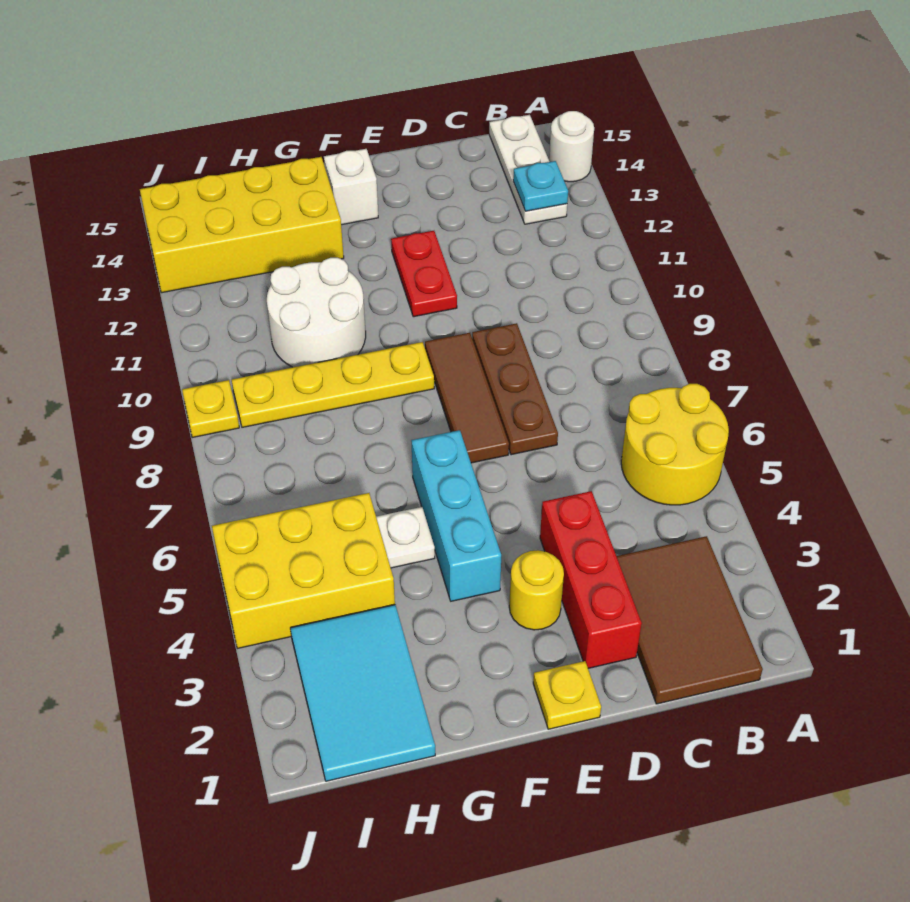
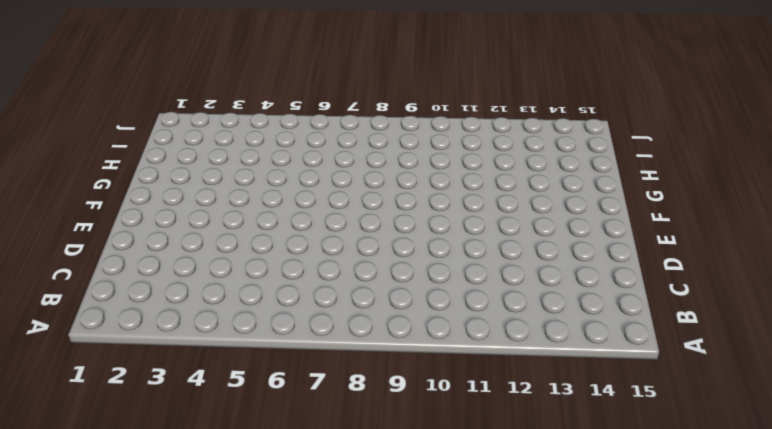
none -> yellow round brick A5:B6 level 1
none -> white round brick A14 level 1
none -> brown tile B1:C3 level 1

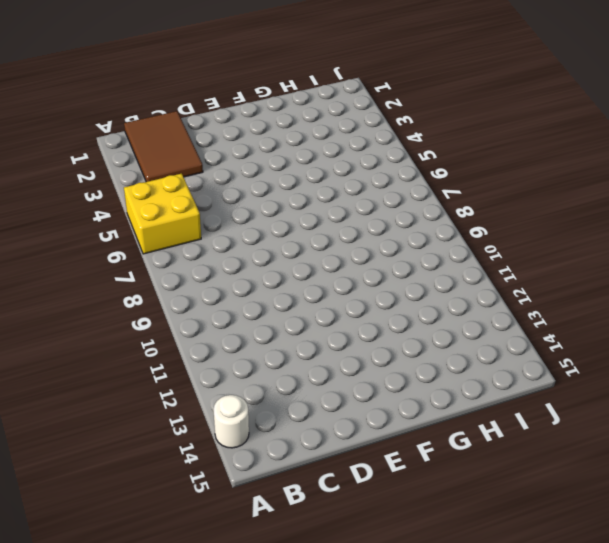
yellow brick A5:B6 level 1 -> yellow round brick A5:B6 level 1
none -> white plate B13:B15 level 1
none -> red brick D2:D4 level 1
none -> brown plate D7:D9 level 1

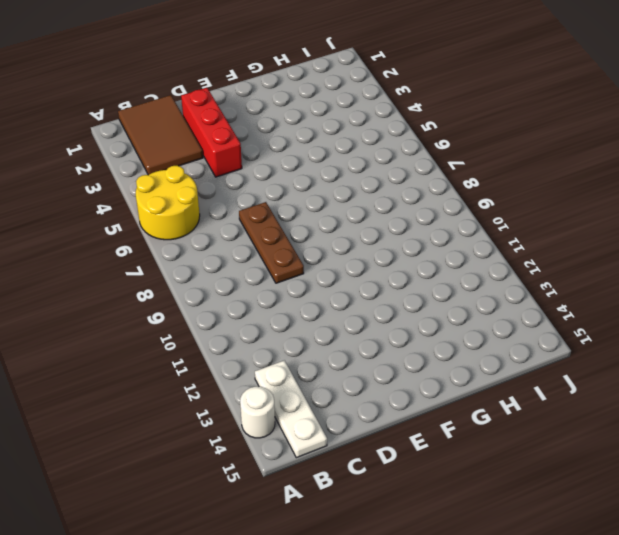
none -> yellow plate E1 level 1
none -> yellow round brick E3 level 1
none -> brown tile E7:E9 level 1

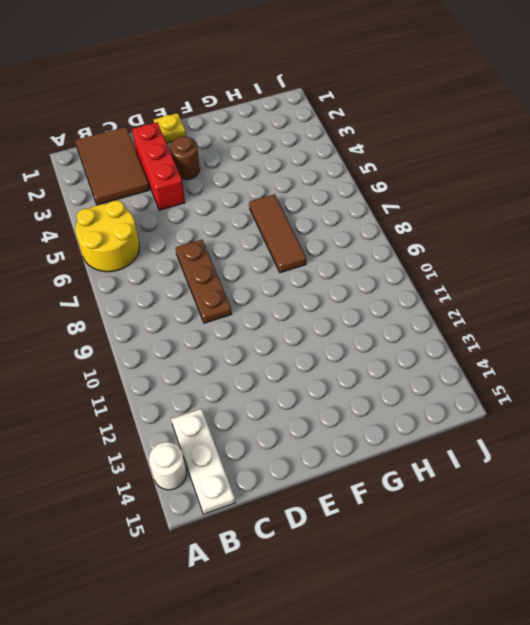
brown round brick E3 level 1 -> yellow round brick E3 level 1
brown tile G6:G8 level 1 -> brown tile E7:E9 level 1
none -> red plate E11:E12 level 1
none -> cyan brick F4:F6 level 1
none -> yellow plate F9:I9 level 1

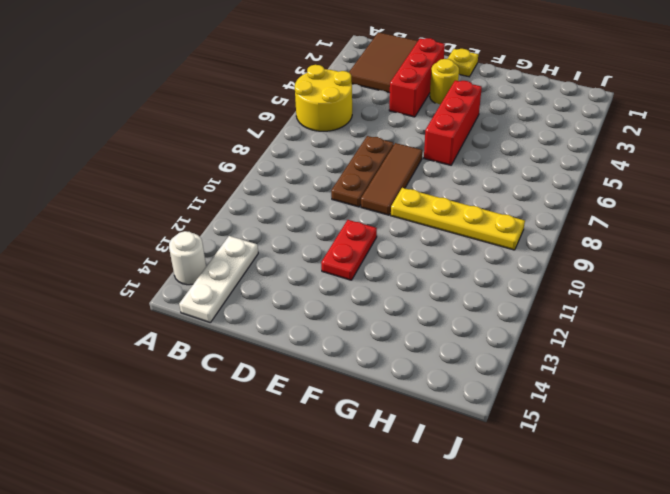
red brick F4:F6 level 1 -> cyan brick F4:F6 level 1
none -> white brick F14 level 1
none -> white plate G5 level 1
none -> white round brick G10:H11 level 1

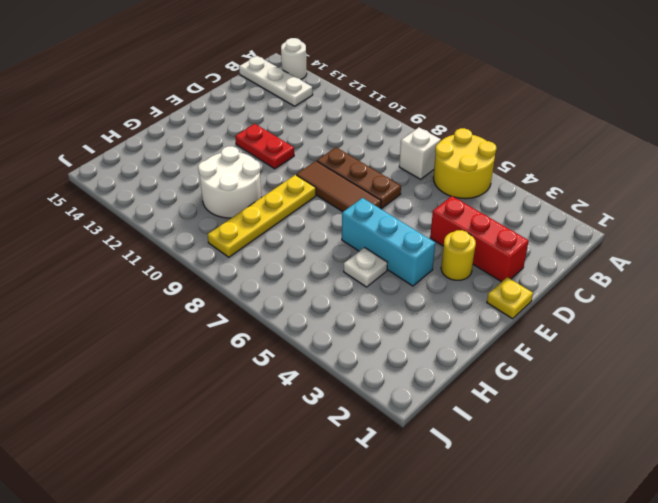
white brick B7 level 1 -> white brick F14 level 1
none -> brown tile B1:C3 level 1
none -> yellow brick G13:J14 level 1
none -> cyan tile H1:I3 level 1

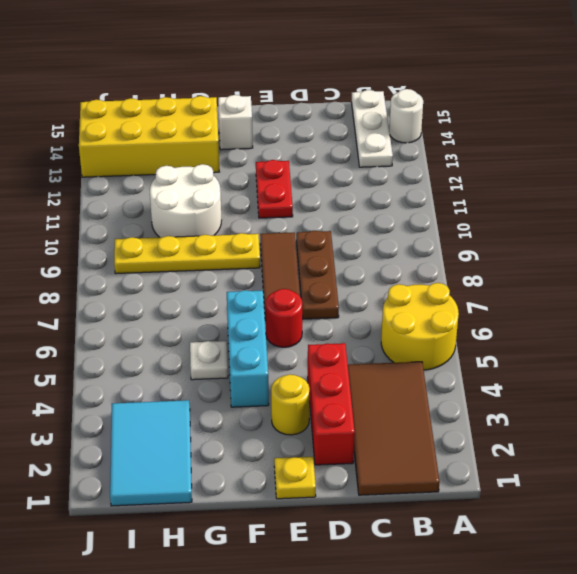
brown tile B1:C4 level 1 -> brown tile B1:C3 level 1
red round brick E6 level 1 -> none
none -> yellow brick H4:J5 level 1
none -> yellow plate J9 level 1
none -> cyan plate B13 level 2

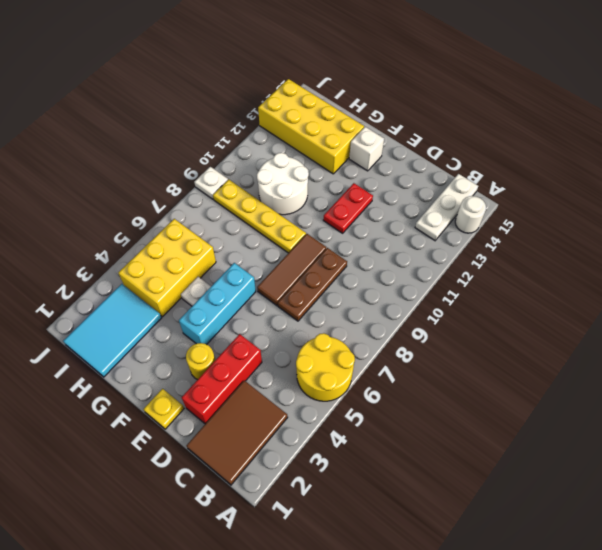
yellow brick H4:I6 level 1 -> yellow brick H4:J5 level 1
white plate J9 level 1 -> yellow plate J9 level 1
none -> cyan plate B13 level 2

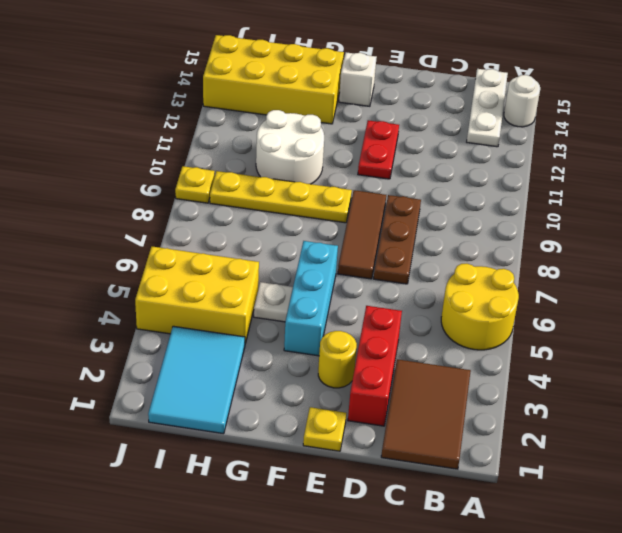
none -> cyan plate B13 level 2

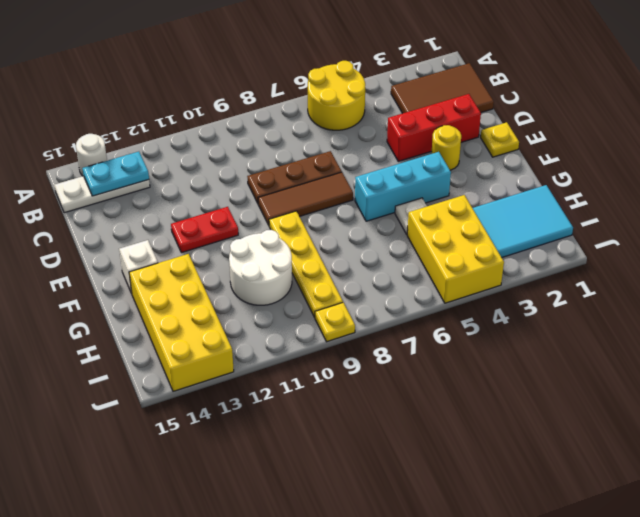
cyan plate B13:B14 level 2 -> cyan plate B13 level 2

